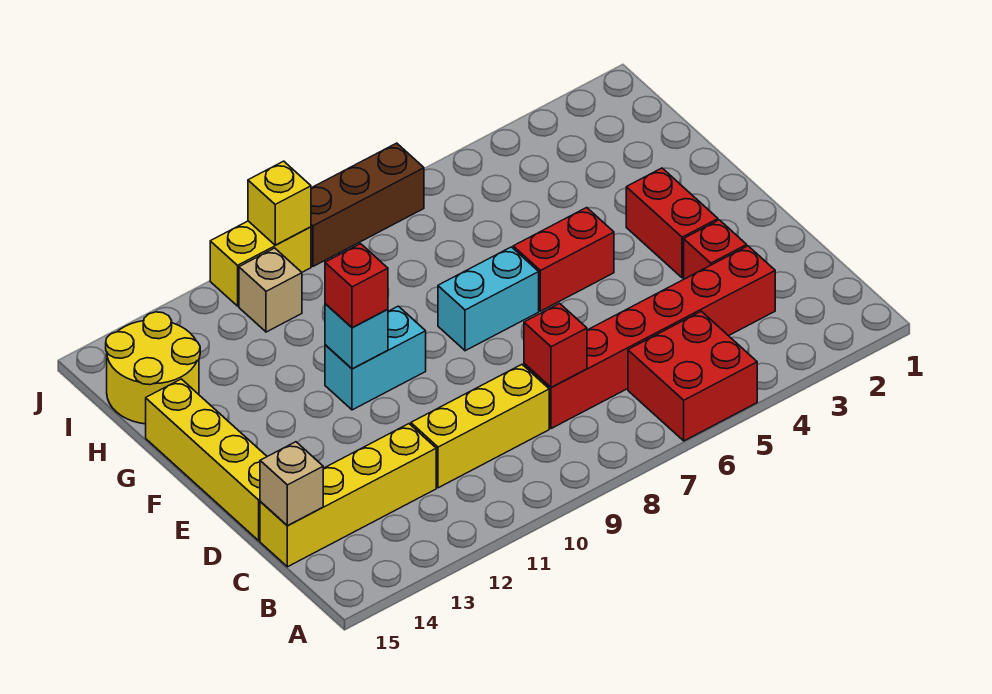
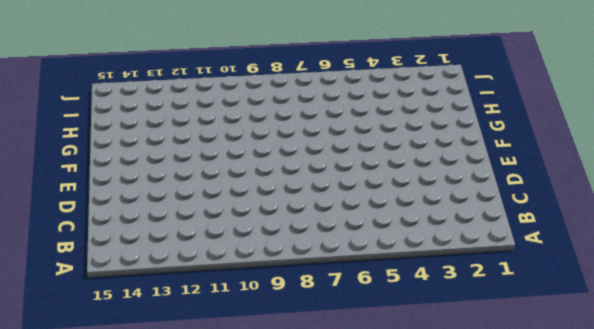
none -> red brick A5:B6 level 1
none -> red brick C3:C8 level 1
none -> yellow brick C9:C11 level 1

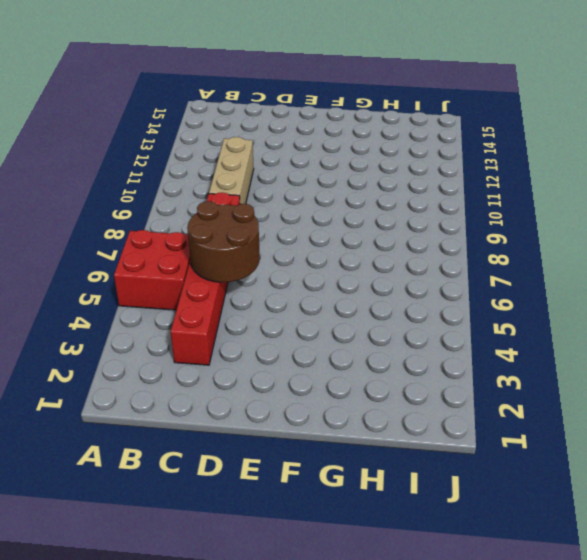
brown round brick C5:D6 level 2 -> none
tan brick C9:C11 level 1 -> yellow brick C9:C11 level 1
none -> yellow brick C12:C15 level 1
none -> red brick D3 level 1
none -> yellow brick D15:G15 level 1

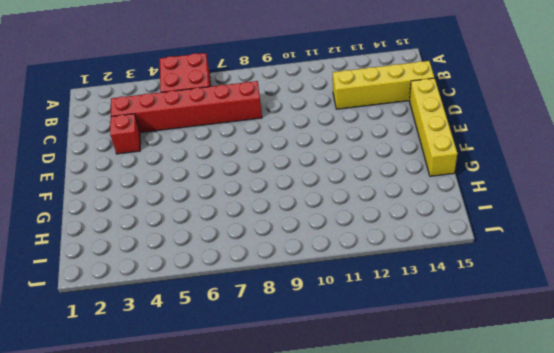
none -> yellow brick C9:C11 level 1
none -> red brick E3:F3 level 1
none -> red brick F5:F6 level 1

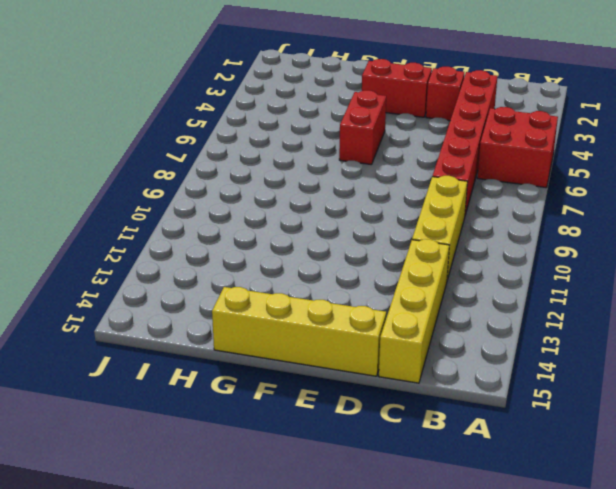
none -> cyan brick F7:F8 level 1
none -> cyan brick F10:F11 level 1
none -> yellow round brick H14:I15 level 1

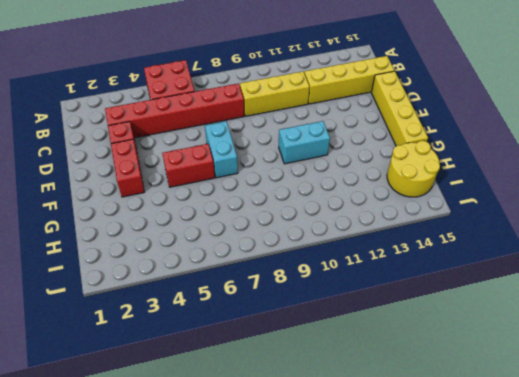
cyan brick E7:F7 level 1 -> cyan brick F7:F8 level 1
none -> tan brick I11 level 1
none -> brown brick J7:J9 level 1
none -> yellow brick J10:J11 level 1

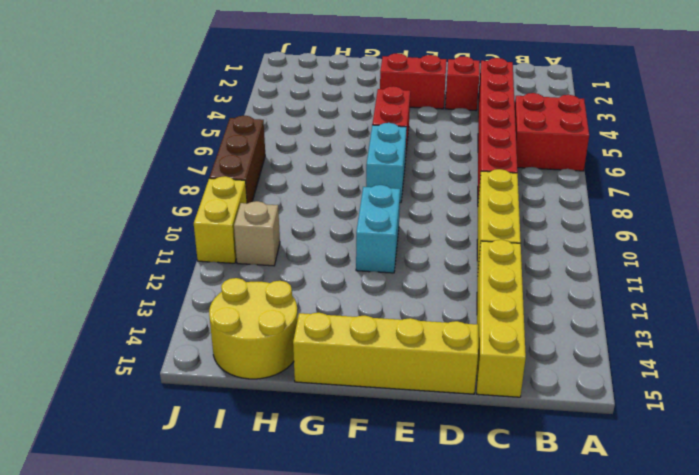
none -> red brick C8 level 2
none -> tan brick C15 level 2
none -> cyan brick F11 level 2

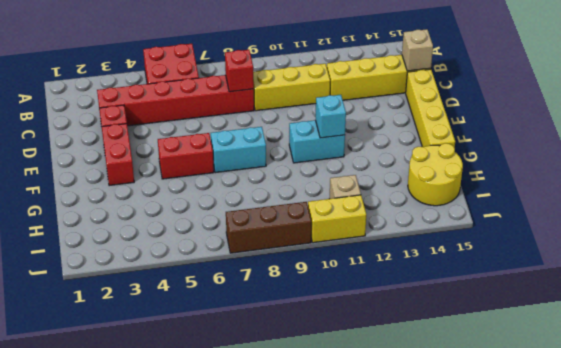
none -> yellow brick J10 level 2
none -> red brick F11 level 3

